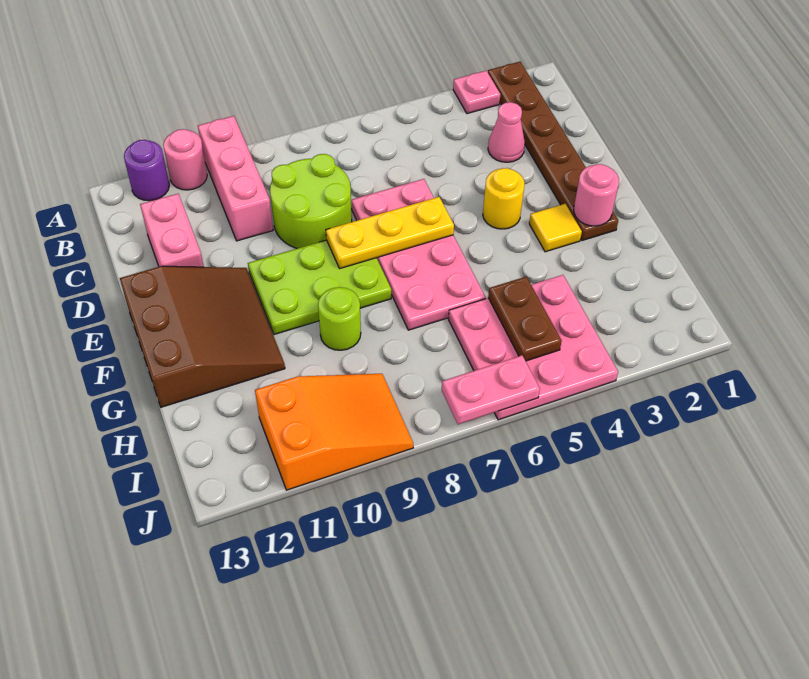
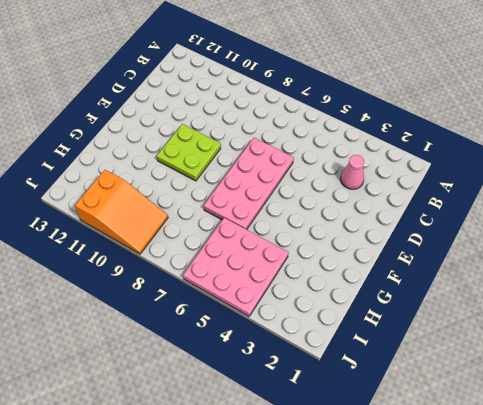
lime plate E9:F10 level 1 -> lime plate E8:F10 level 1
none -> brown plate A2:F2 level 1
none -> pink plate A3 level 1
none -> pink brick A10:C10 level 1

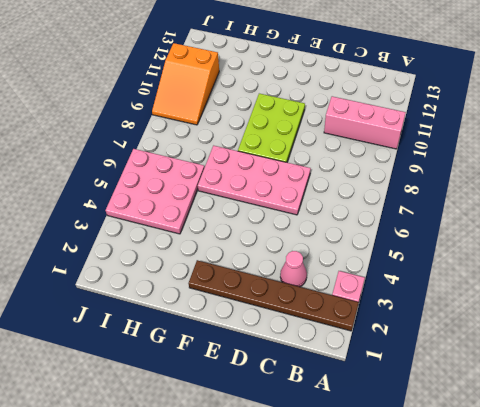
none -> pink round brick A11 level 1
none -> purple round brick A12 level 1
none -> lime round brick C8:D9 level 1

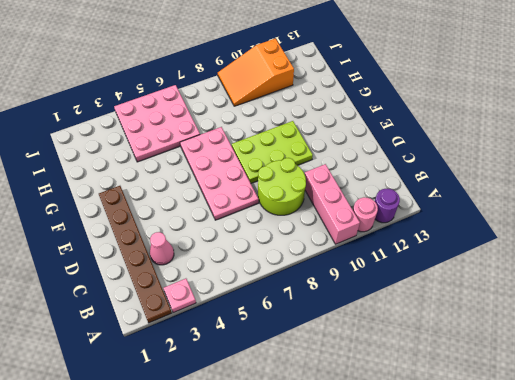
none -> pink brick C12:D12 level 1
none -> yellow round brick E4 level 1
none -> brown slope E11:G13 level 1 top 13

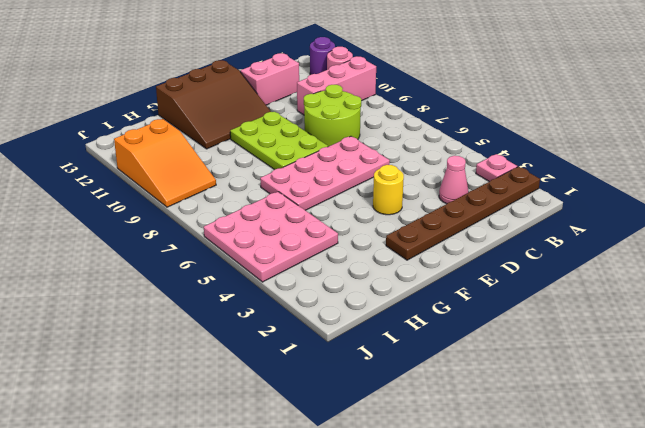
none -> yellow tile F3 level 1
none -> lime round brick G9 level 1
none -> yellow plate E6:E8 level 2

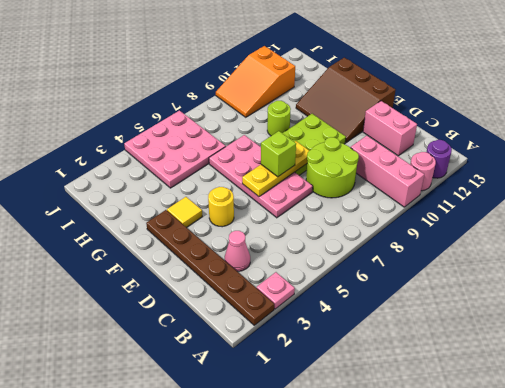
lime brick E7 level 3 -> none
none -> pink round brick F2 level 2
none -> brown plate H5:I5 level 2
none -> pink plate J6:J7 level 2

